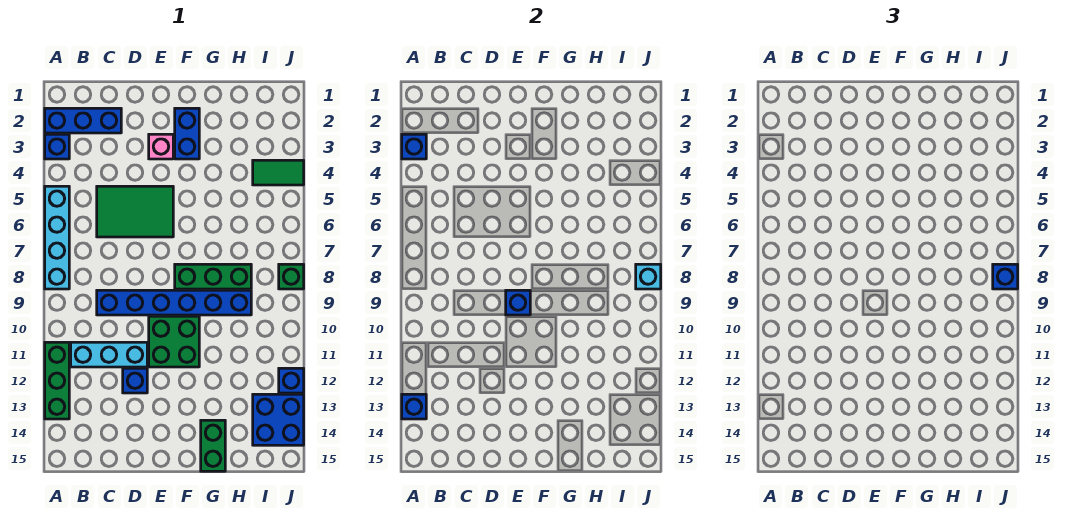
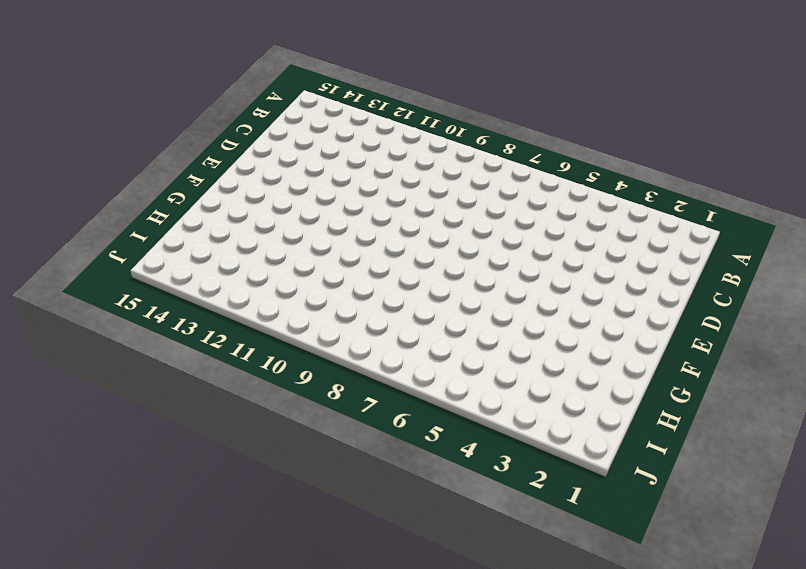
none -> blue brick A2:C2 level 1
none -> blue brick A3 level 1
none -> cyan brick A5:A8 level 1

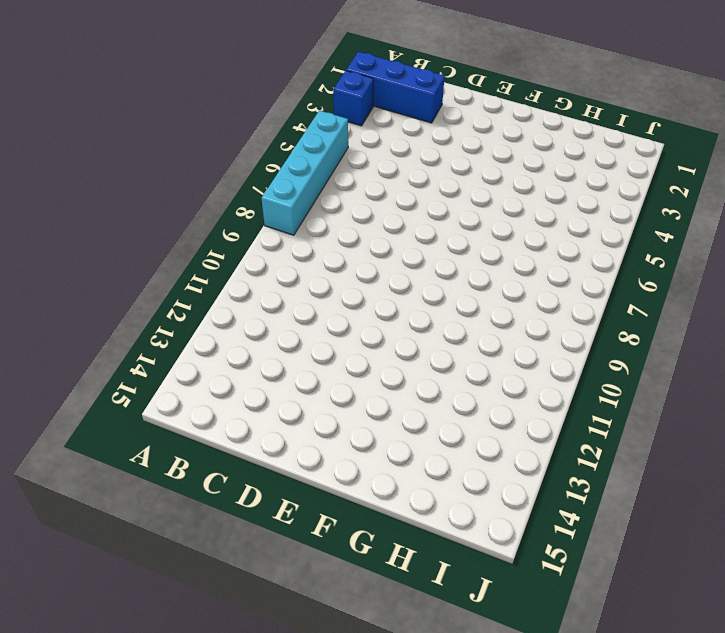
none -> green brick A11:A13 level 1
none -> cyan brick B11:D11 level 1
none -> green tile C5:E6 level 1

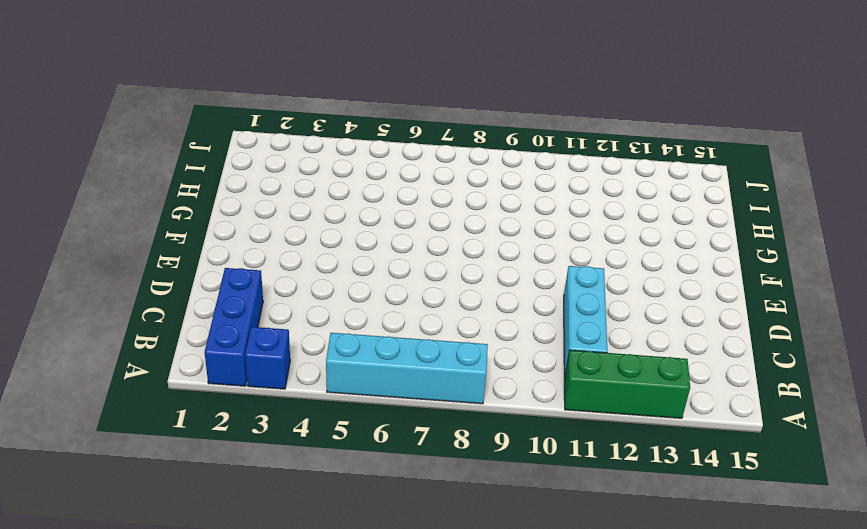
none -> green tile C5:E6 level 1
none -> blue brick C9:H9 level 1
none -> blue brick D12 level 1

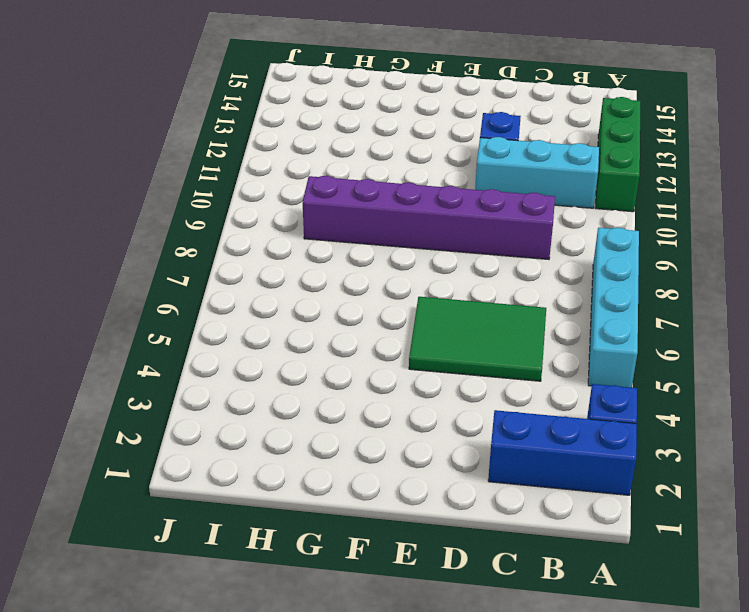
purple brick C9:H9 level 1 -> blue brick C9:H9 level 1
none -> pink brick E3 level 1
none -> green brick E10:F11 level 1
none -> blue brick F2:F3 level 1

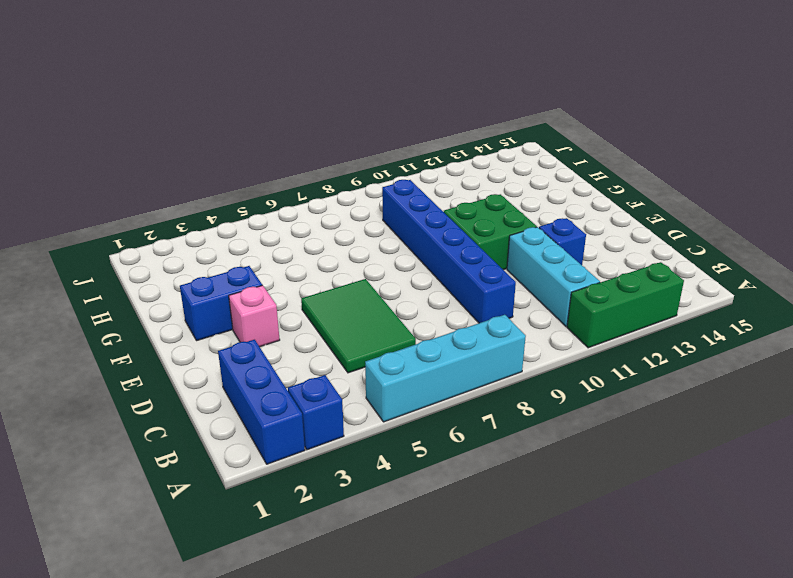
none -> green brick F8:H8 level 1
none -> green brick G14:G15 level 1
none -> green tile I4:J4 level 1

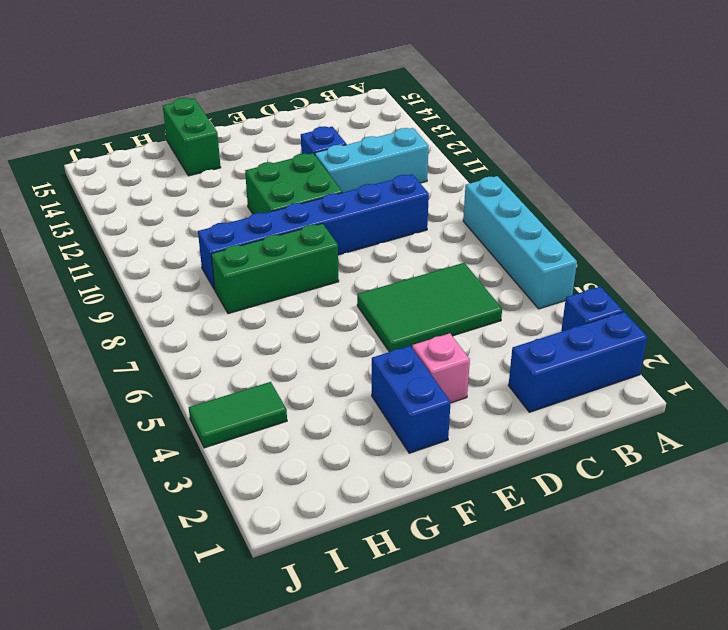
none -> green brick A11:A13 level 1
none -> blue brick I13:J14 level 1
none -> green brick J8 level 1

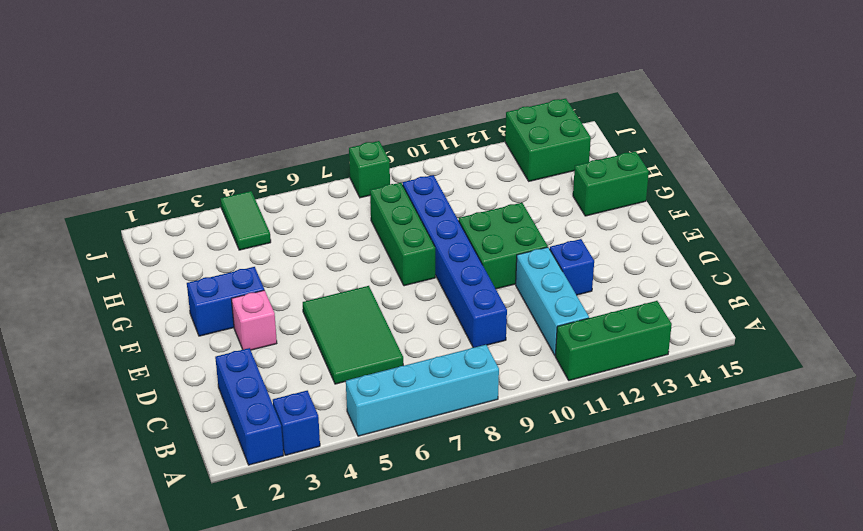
green brick I13:J14 level 1 -> blue brick I13:J14 level 1
none -> blue brick J12 level 1
none -> blue brick A3 level 2
none -> blue brick A13 level 2

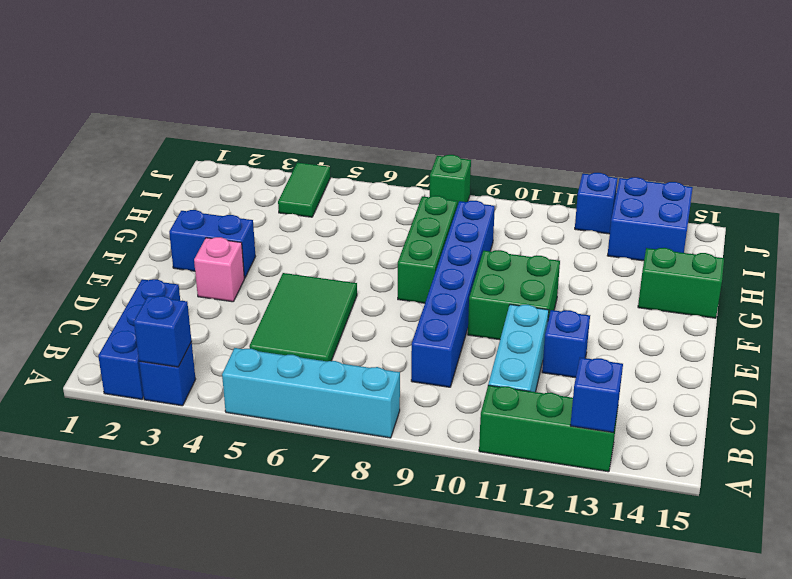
none -> blue brick E9 level 2
none -> cyan brick J8 level 2
none -> blue brick J8 level 3

